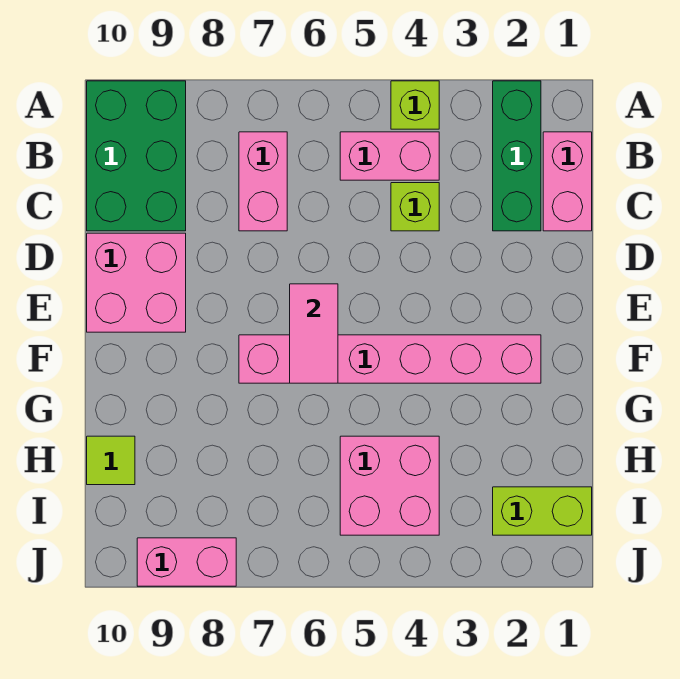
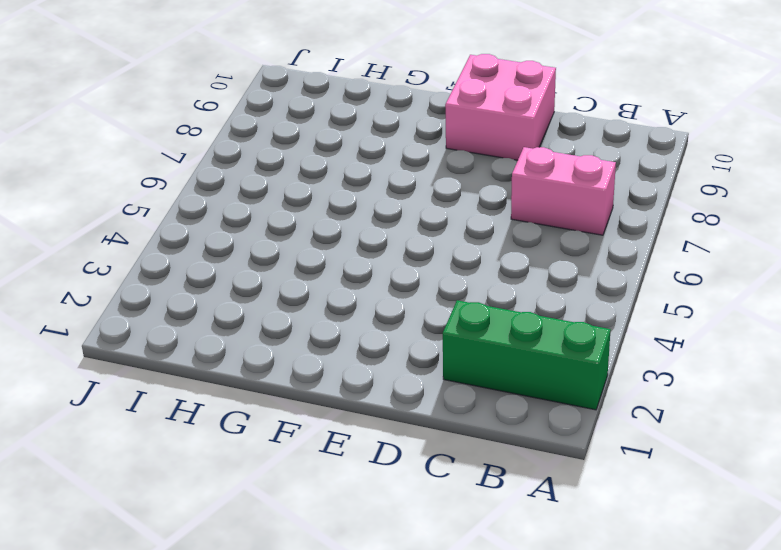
none -> lime brick A4 level 1
none -> green brick A9:C10 level 1
none -> pink brick B1:C1 level 1

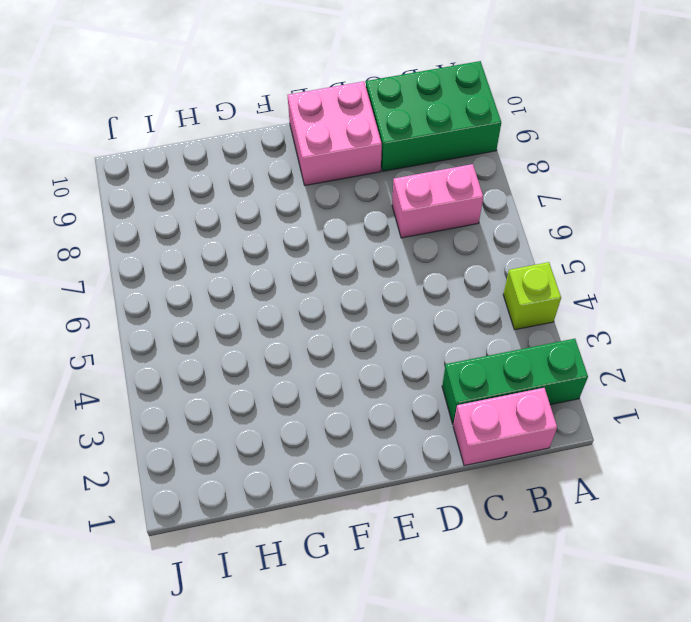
none -> pink brick B4:B5 level 1
none -> lime brick C4 level 1
none -> pink brick F2:F7 level 1

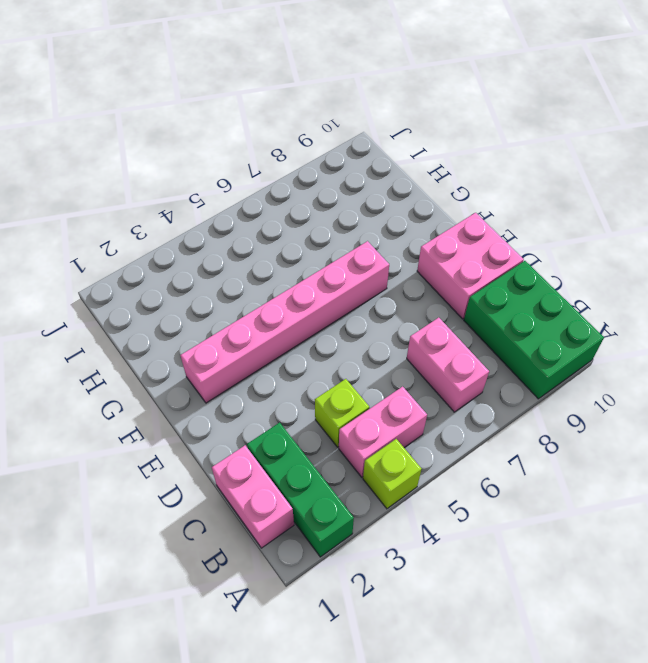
none -> pink brick H4:I5 level 1
none -> lime tile H10 level 1
none -> lime brick I1:I2 level 1

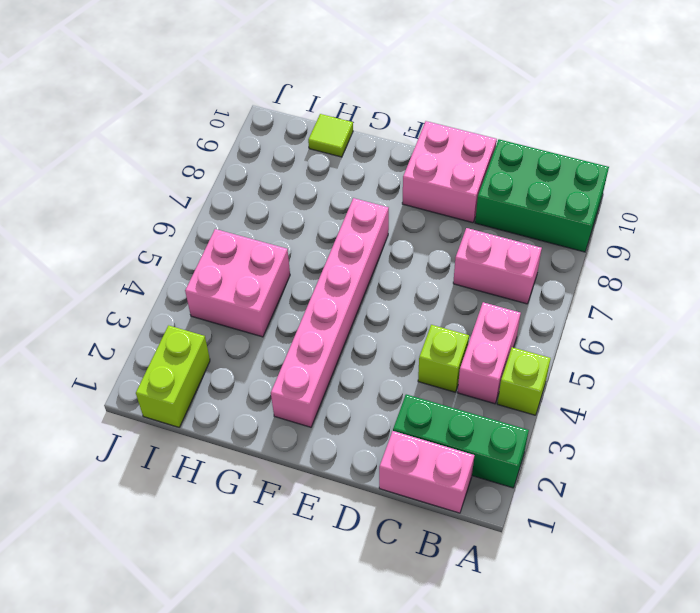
none -> pink brick J8:J9 level 1
none -> pink tile E6:F6 level 2

